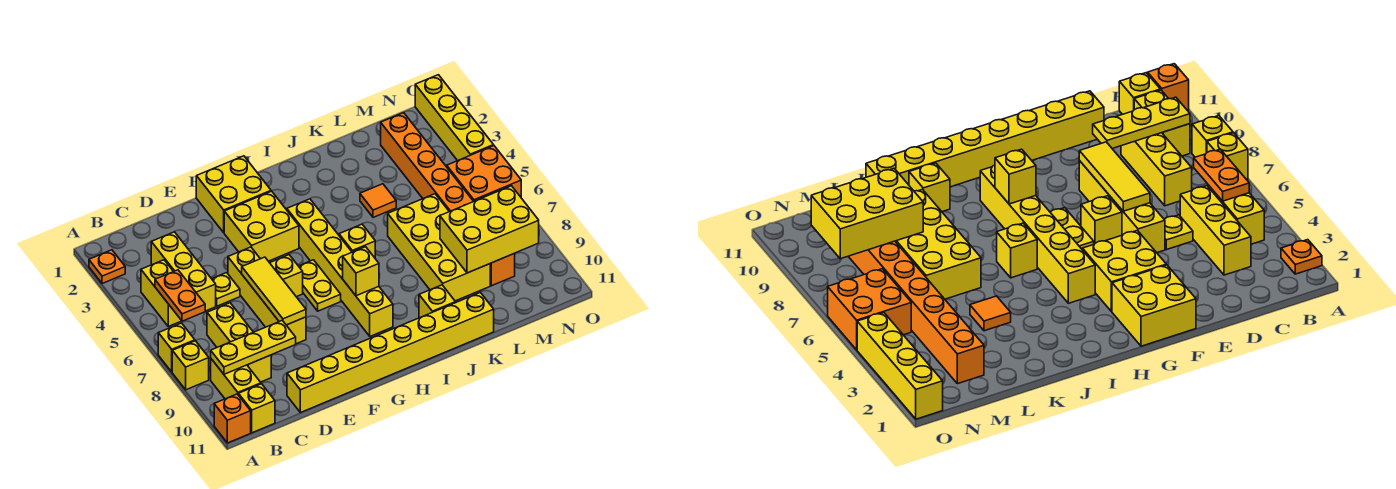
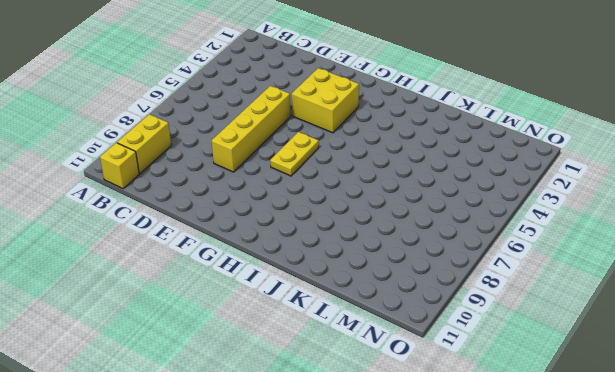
none -> orange plate A2 level 1
none -> yellow brick A7 level 1
none -> yellow brick A8 level 1

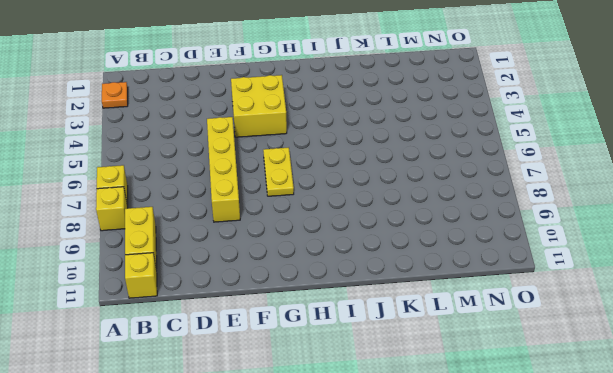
none -> orange brick A11 level 1
none -> yellow brick B4:B5 level 1
none -> yellow brick C3:C5 level 1

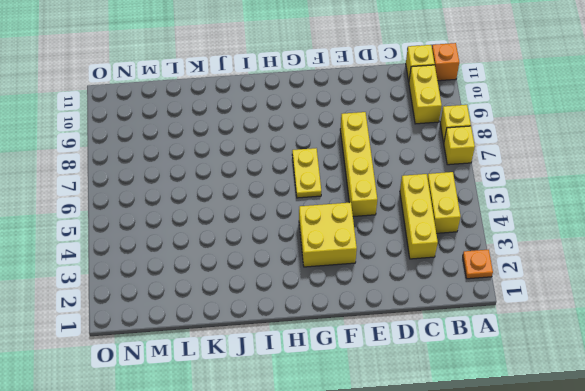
none -> yellow brick C7:C9 level 1
none -> yellow plate D5 level 1
none -> yellow brick D11:K11 level 1

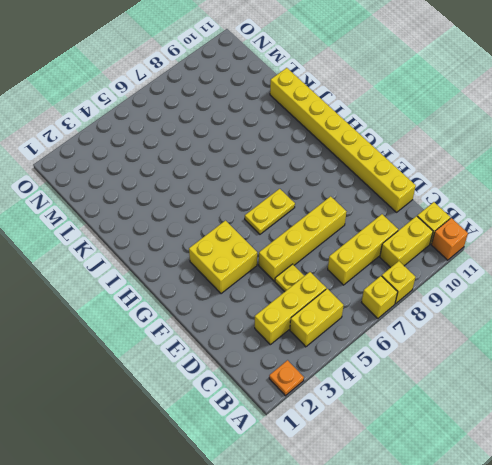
none -> yellow brick F1:G2 level 1
none -> yellow brick F6 level 1
none -> yellow brick H4:H9 level 1

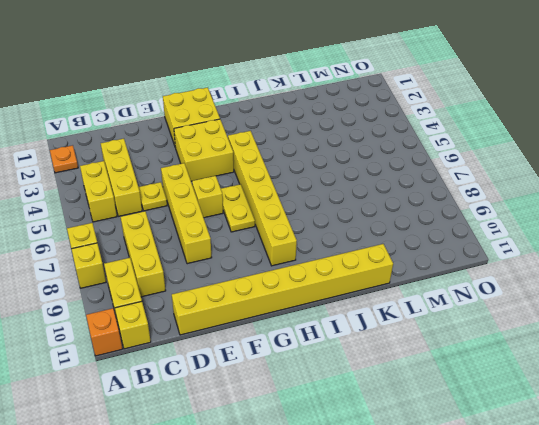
none -> yellow brick I6 level 1
none -> yellow brick J10 level 1
none -> orange tile K4 level 1

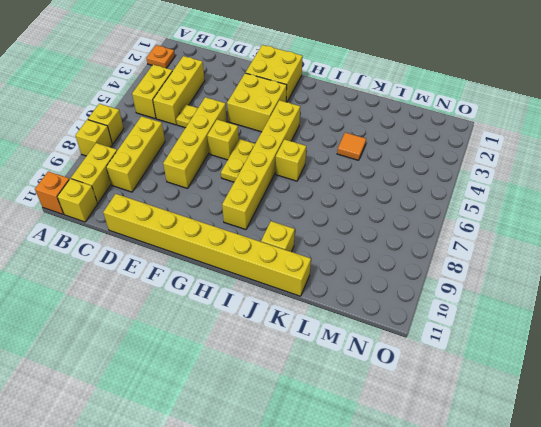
none -> yellow brick K6:L9 level 1
none -> orange brick M2:M9 level 1
none -> orange brick N5:O6 level 1

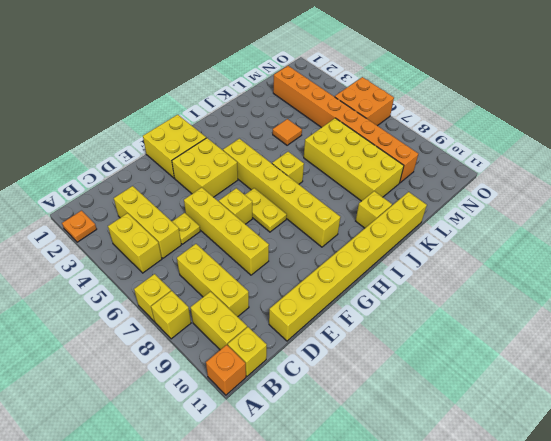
none -> yellow brick O1:O4 level 1
none -> orange plate B5:B6 level 2
none -> yellow plate B9:D9 level 2

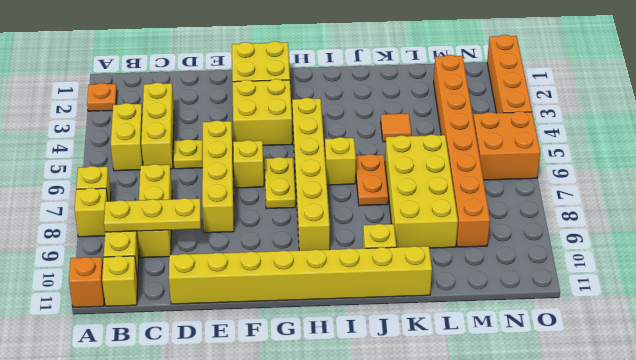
orange plate J6:J7 level 1 -> orange plate B5:B6 level 2
orange brick O1:O4 level 1 -> yellow brick O1:O4 level 1
none -> yellow tile E6:E8 level 2
none -> yellow brick H8 level 2
none -> yellow brick L8:N9 level 2

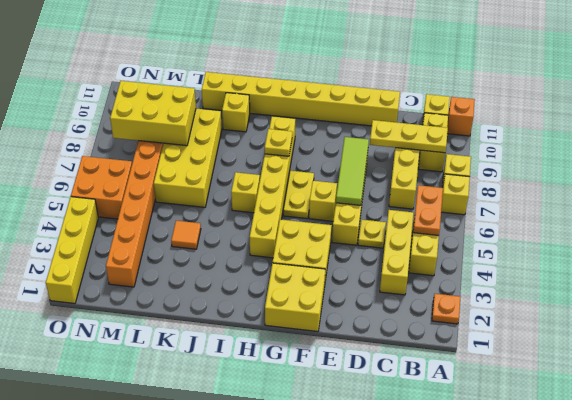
lime tile E6:E8 level 2 -> yellow tile E6:E8 level 2
yellow plate H8 level 2 -> yellow brick H8 level 2

